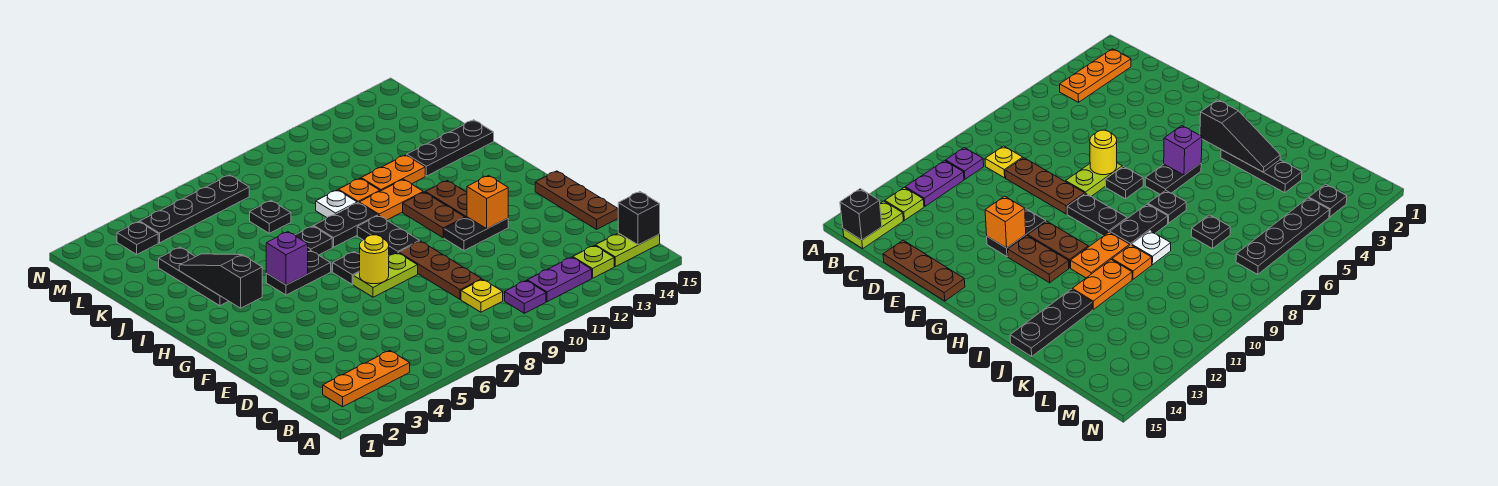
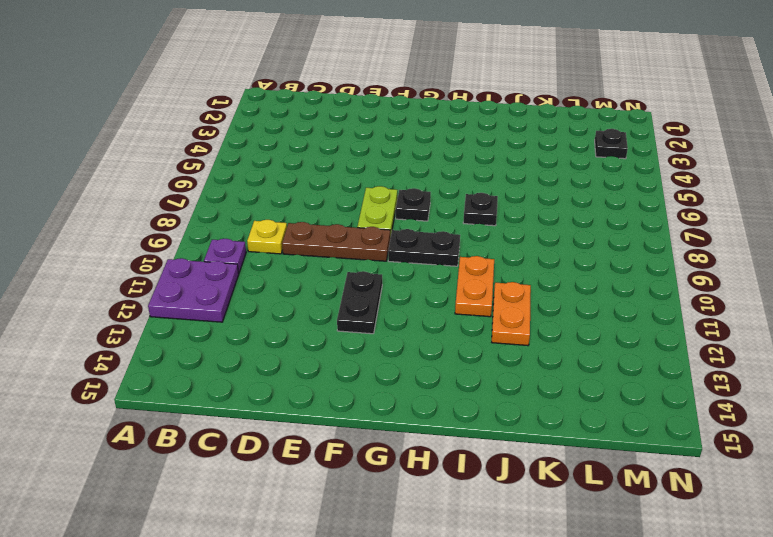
purple plate A11:B12 level 1 -> purple plate B11:B12 level 1
none -> orange plate B2:B4 level 1
none -> lime plate B13 level 1
none -> lime plate B14:B15 level 1
none -> brown plate D15:F15 level 1

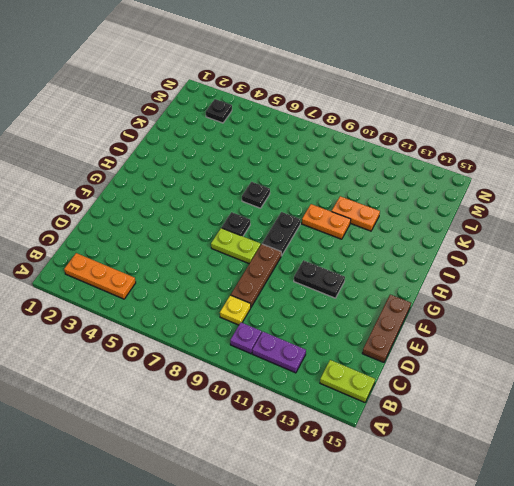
none -> lime plate B13 level 1
none -> brown plate G11:H11 level 1
none -> brown plate G12:H12 level 1
none -> black plate H5:H6 level 1

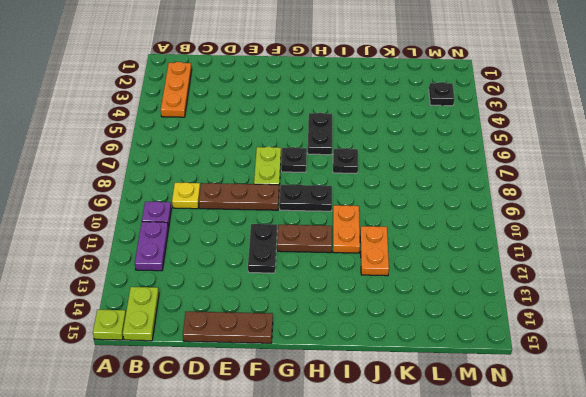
lime plate A15 level 1 -> lime plate B13 level 1
none -> brown plate G12:H12 level 1
none -> black plate I3:K3 level 1
none -> black plate I8:I9 level 1
none -> white plate J9 level 1

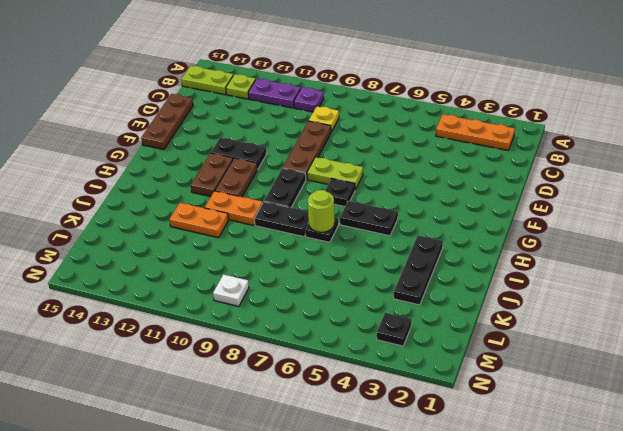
lime round brick I7 level 2 -> none
white plate M9 level 1 -> white plate J9 level 1
none -> orange plate J10 level 1
none -> black plate J13:J15 level 1
none -> black plate K7 level 1
none -> black plate M4:M7 level 1

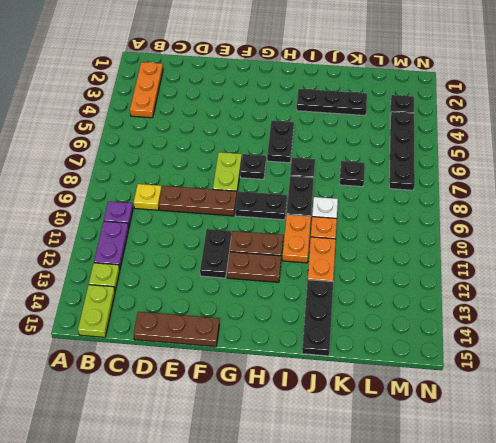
none -> black brick B15 level 2
none -> yellow round brick F7 level 2
none -> orange brick F12 level 2
none -> black slope H3:J3 level 2 top H

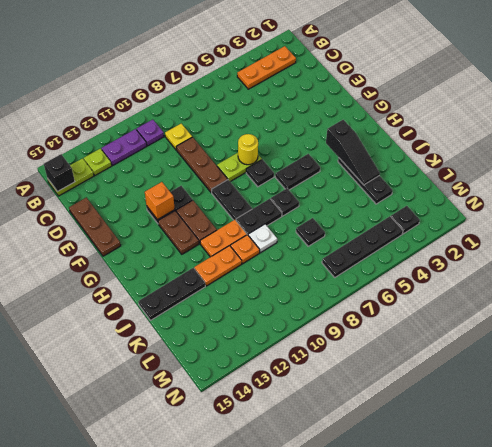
none -> purple brick H5 level 2

